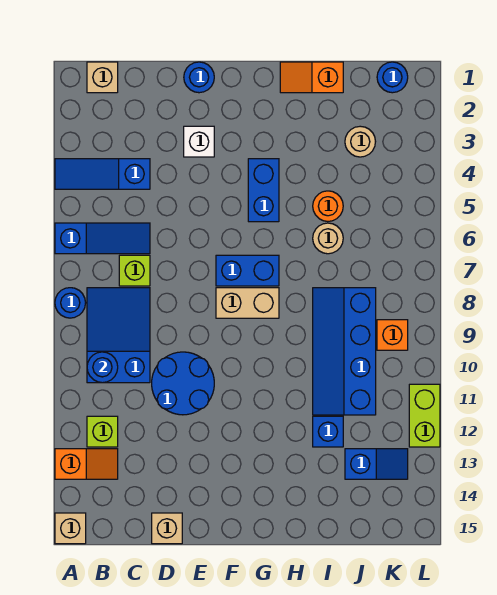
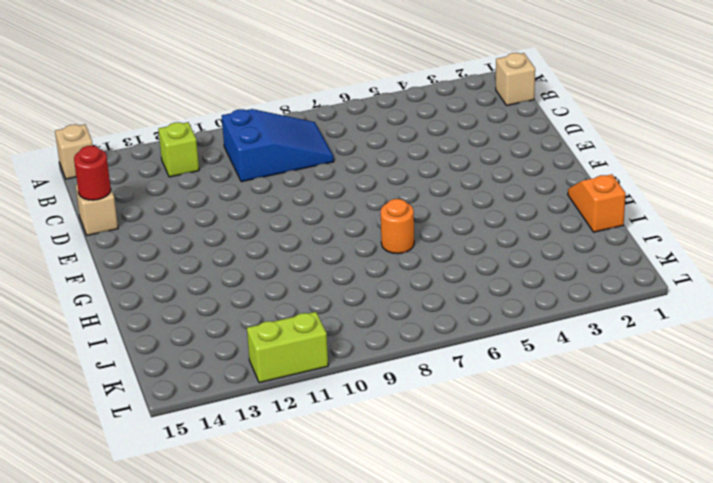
red round brick D15 level 2 -> none
orange round brick H7 level 1 -> orange round brick I5 level 1
none -> blue slope A4:C4 level 1 top C
none -> blue slope A6:C6 level 1 top A
none -> blue round brick A8 level 1

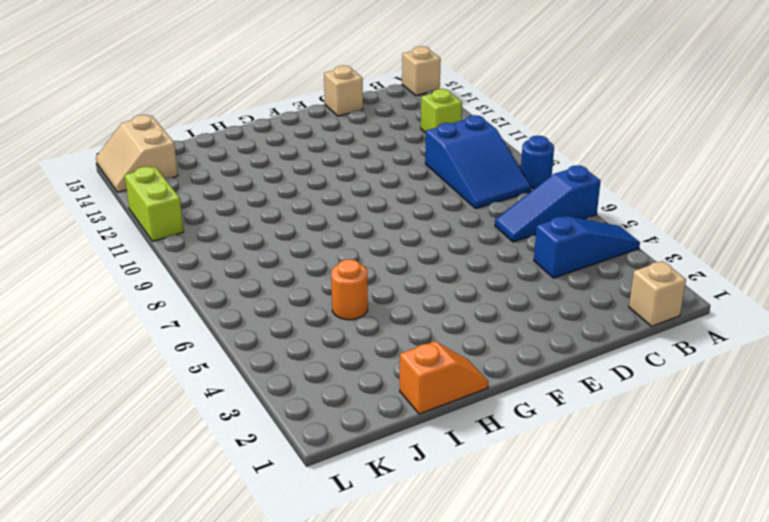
tan slope K14:L15 level 1 top K -> none
none -> orange slope A13:B13 level 1 top A
none -> lime brick C7 level 1
none -> blue round brick D10:E11 level 1

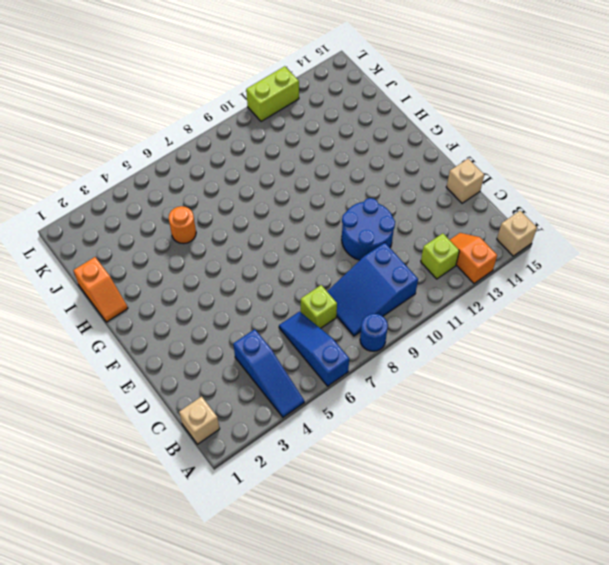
none -> blue round brick E1 level 1
none -> white brick E3 level 1
none -> blue brick F7:G7 level 1

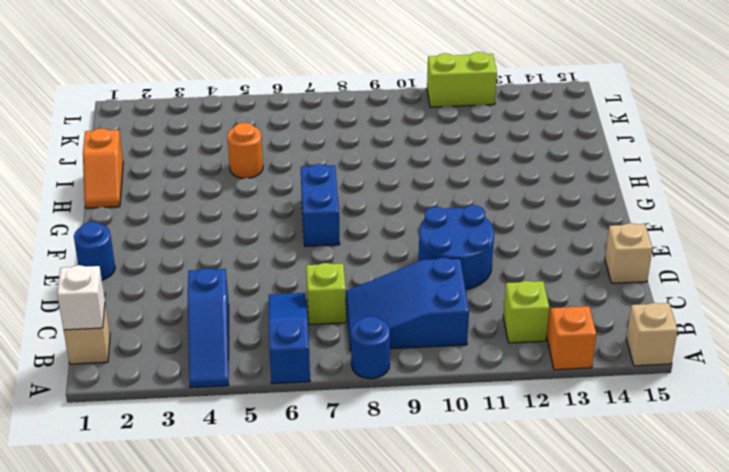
white brick B1 level 2 -> white brick E3 level 1
none -> tan brick F8:G8 level 1
none -> blue brick G4:G5 level 1
none -> tan round brick I6 level 1

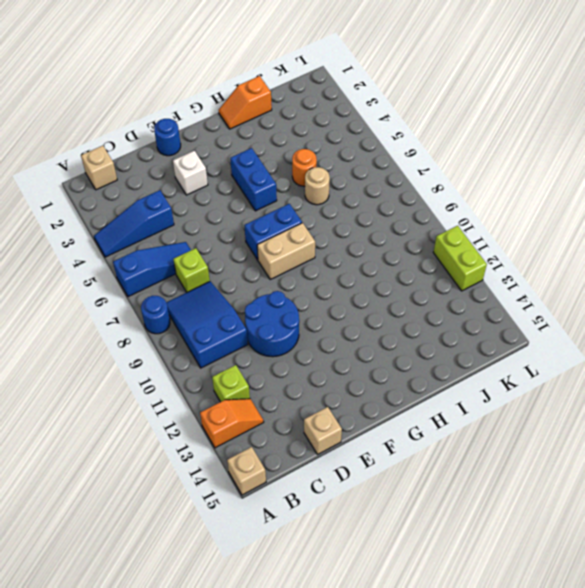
none -> blue slope I8:J11 level 1 top J
none -> blue brick I12 level 1
none -> tan round brick J3 level 1

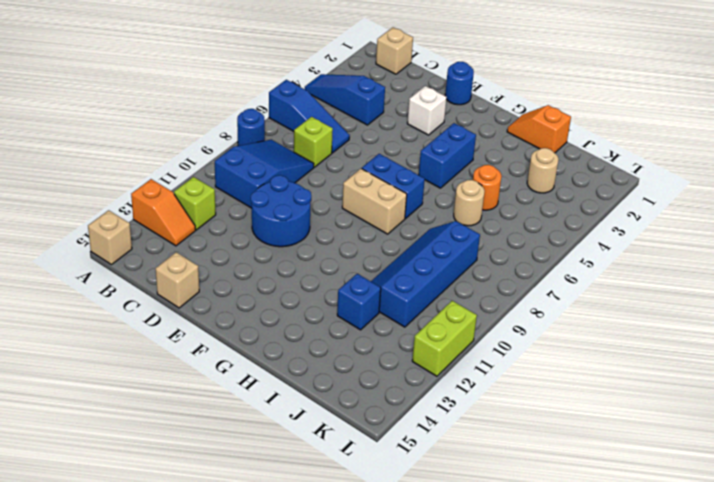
none -> blue slope J13:K13 level 1 top J
none -> blue round brick K1 level 1
none -> orange brick K9 level 1

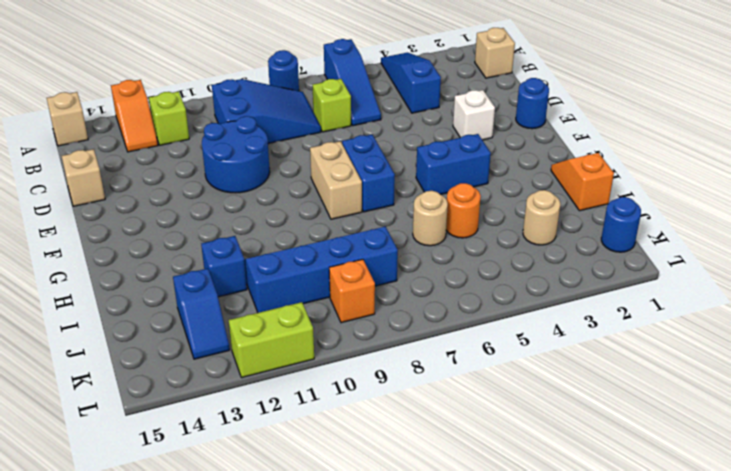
none -> blue round brick B10 level 2

